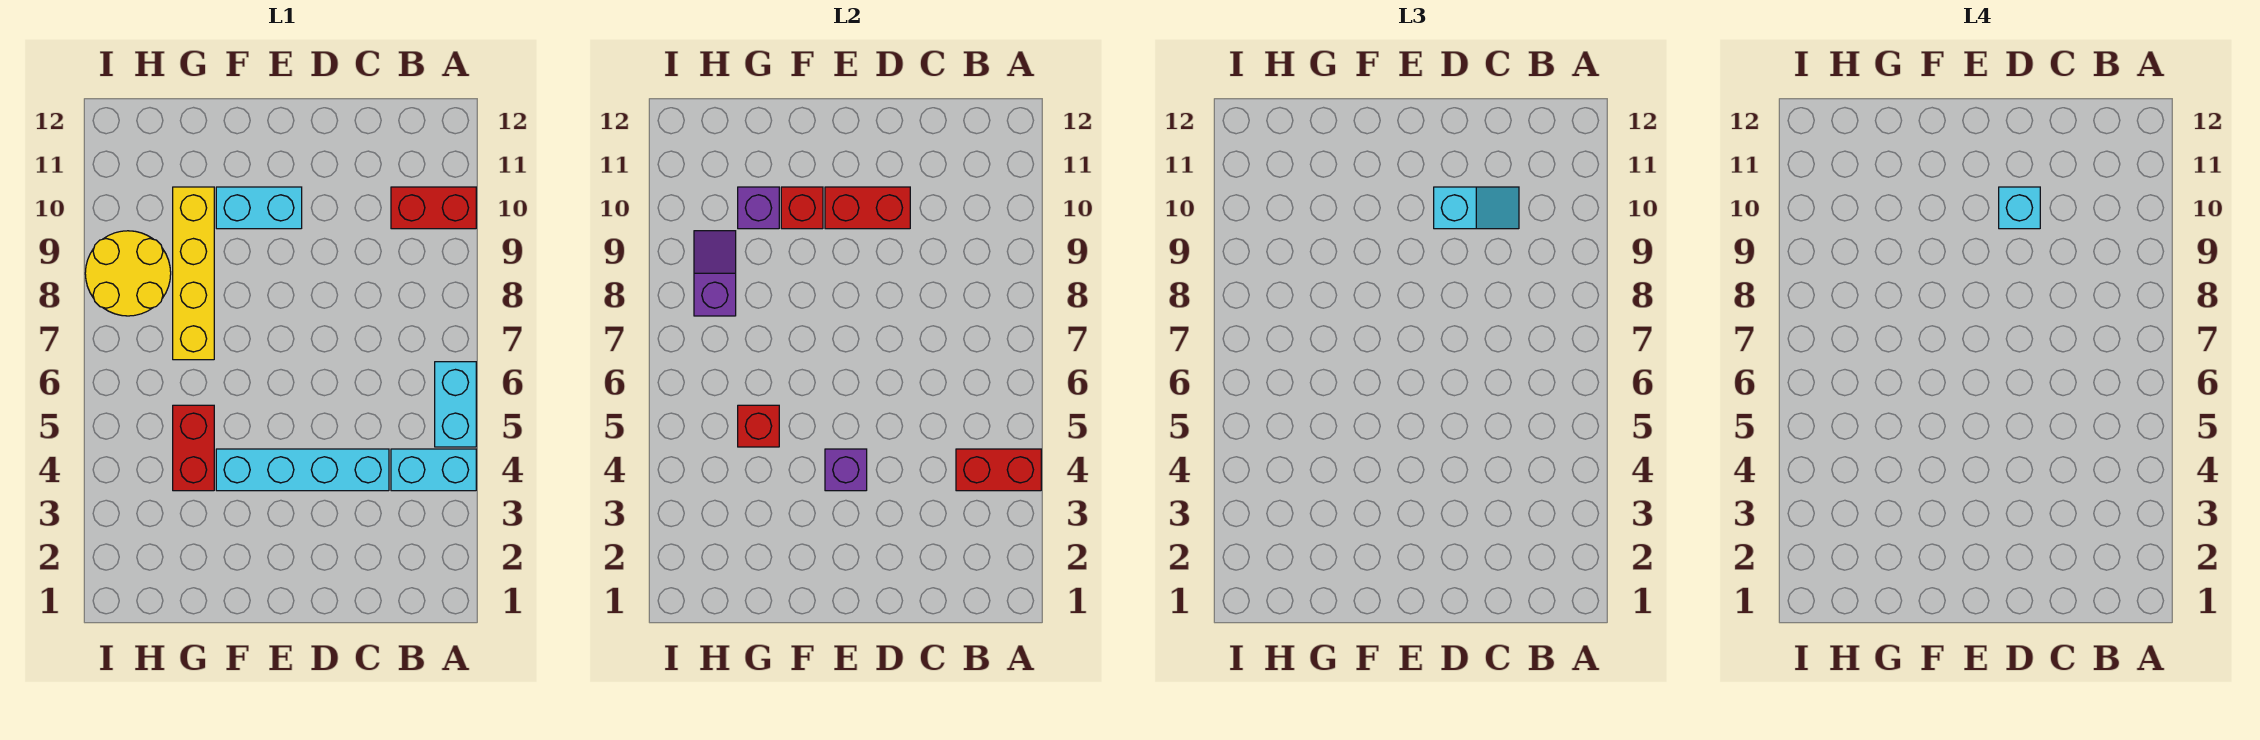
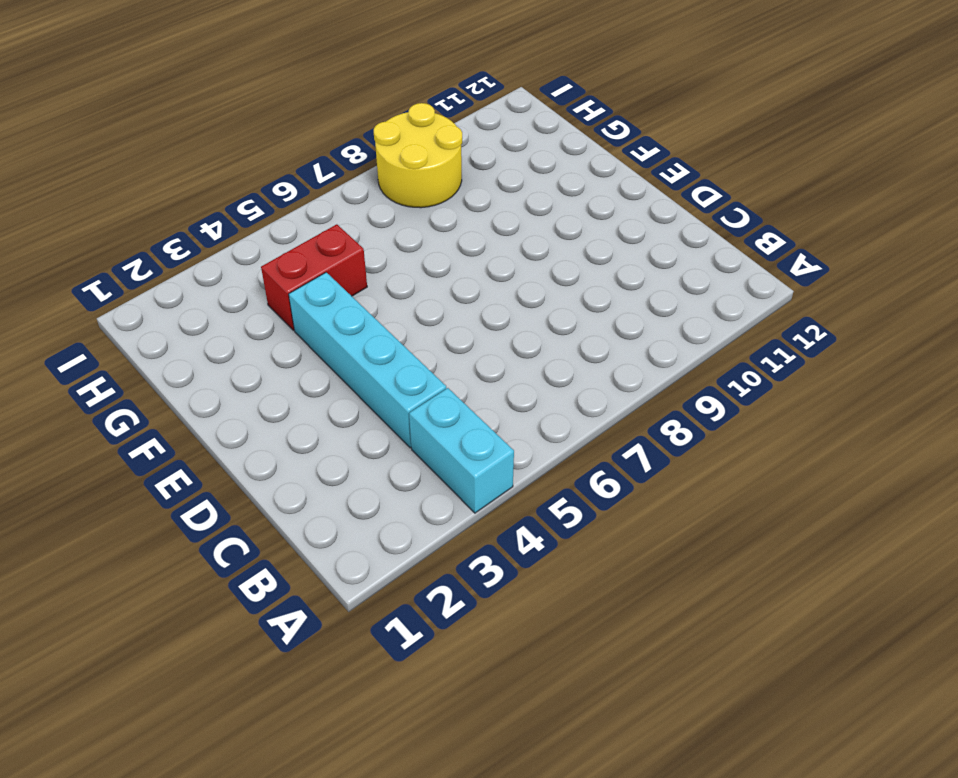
none -> cyan brick A5:A6 level 1
none -> red brick A10:B10 level 1
none -> cyan brick E10:F10 level 1

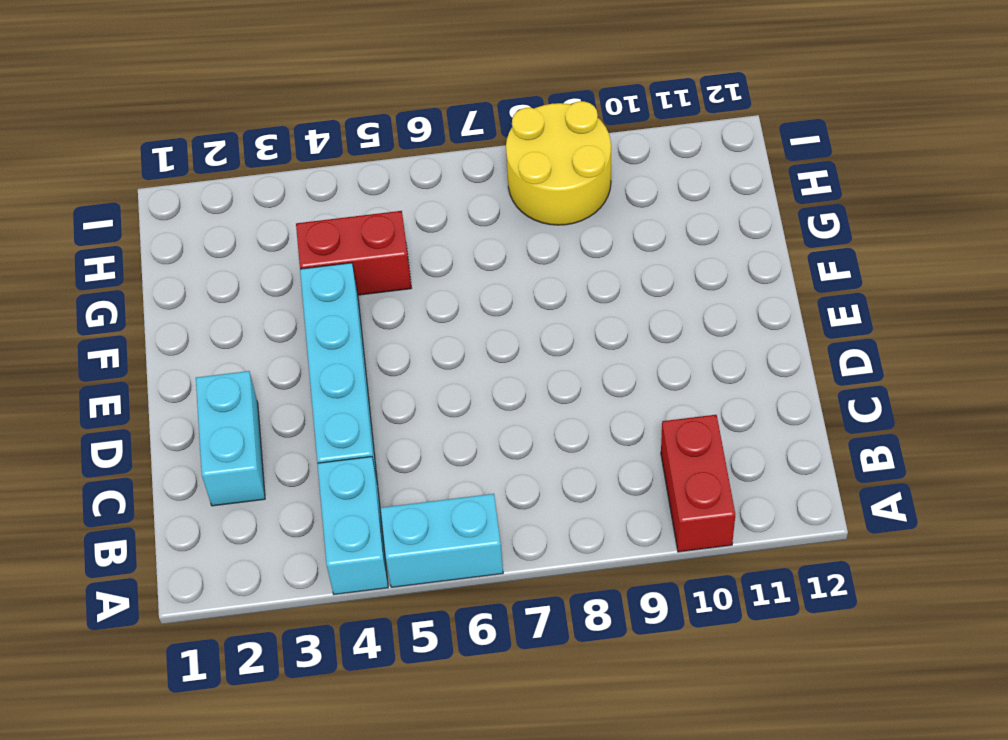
cyan brick C2:D2 level 1 -> cyan brick E10:F10 level 1
none -> yellow brick G7:G10 level 1
none -> red brick A4:B4 level 2
none -> red brick D10:E10 level 2

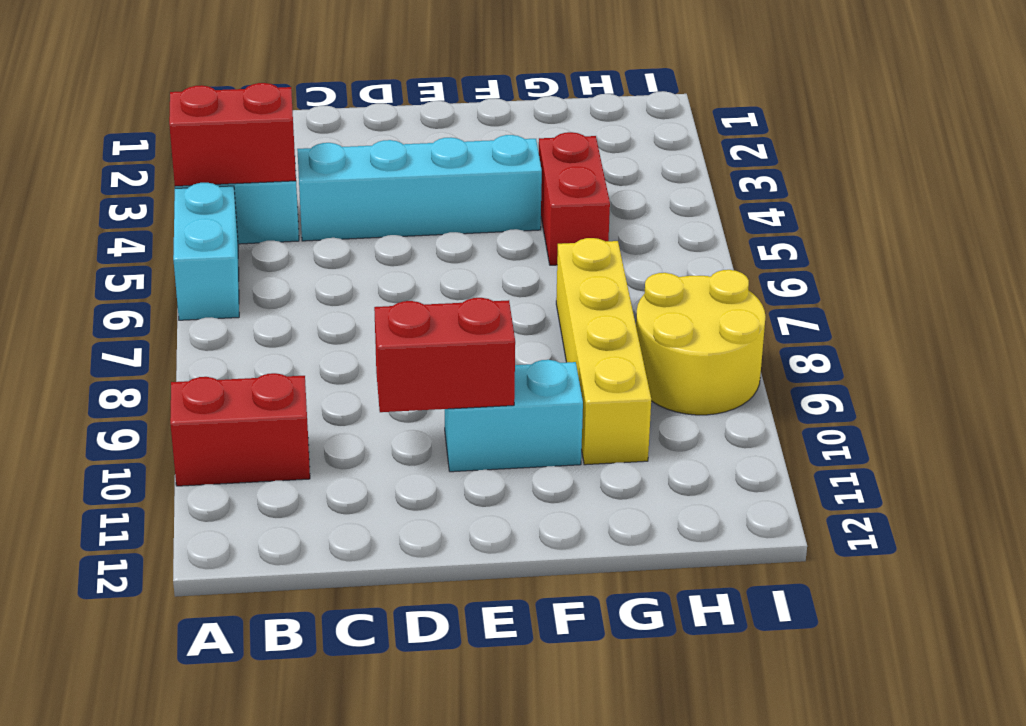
none -> purple brick E4 level 2
none -> red brick F10 level 2
none -> red brick G5 level 2

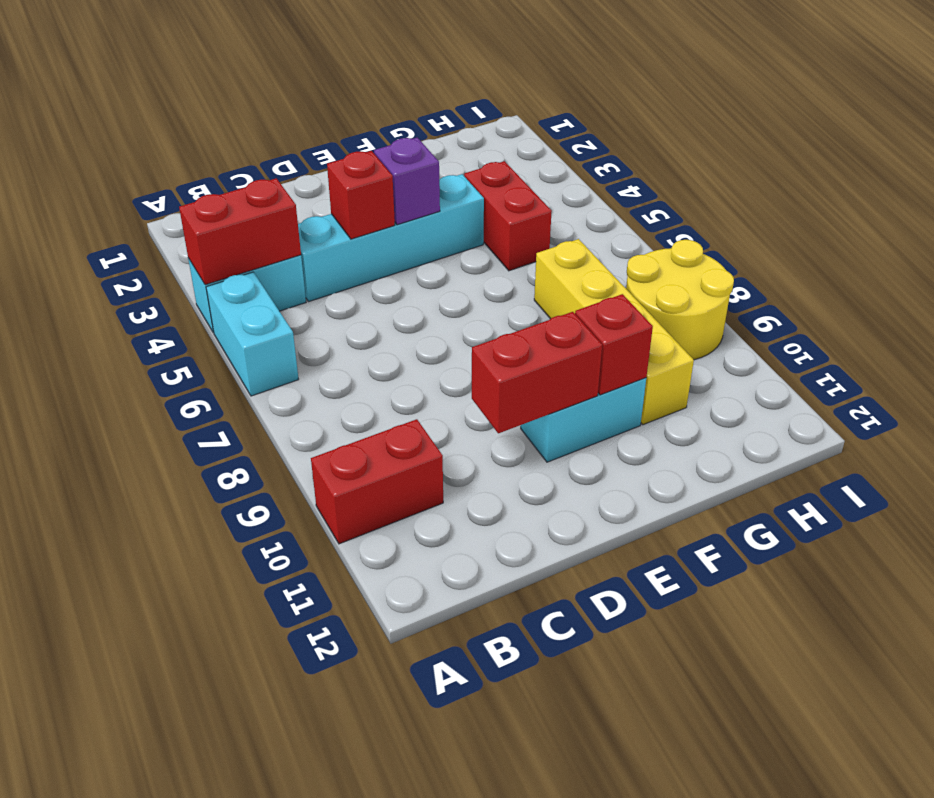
red brick D4 level 2 -> red brick G5 level 2
none -> purple brick G10 level 2
none -> purple slope H8:H9 level 2 top 8
none -> cyan slope C10:D10 level 3 top D

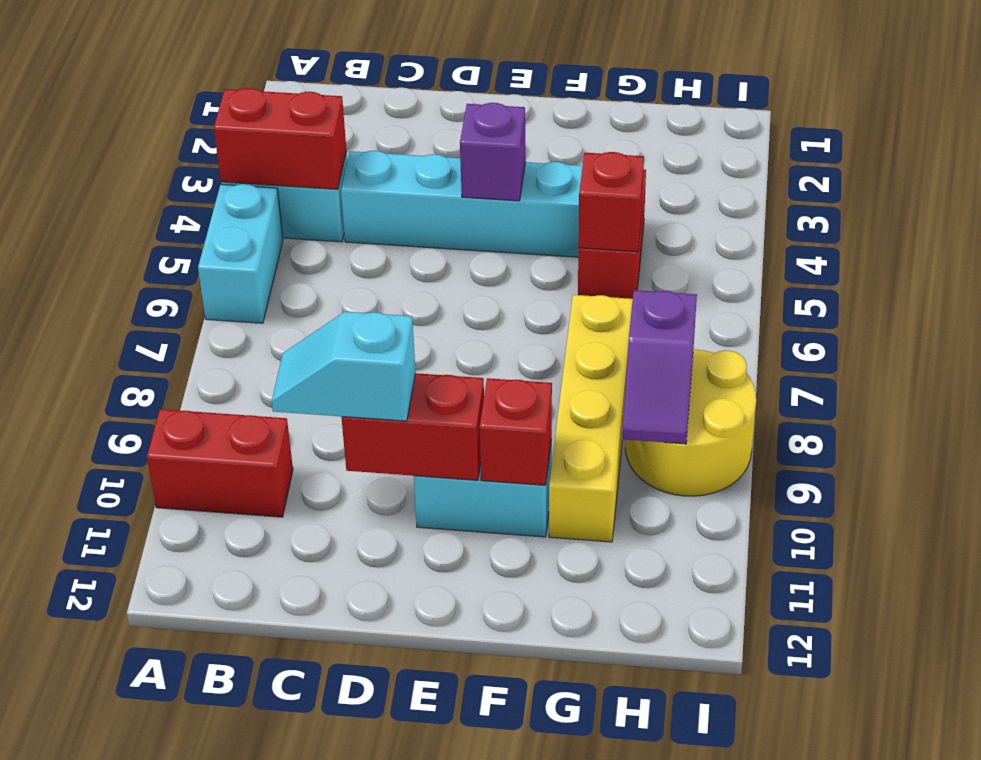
none -> purple brick G10 level 2
none -> cyan brick D10 level 4

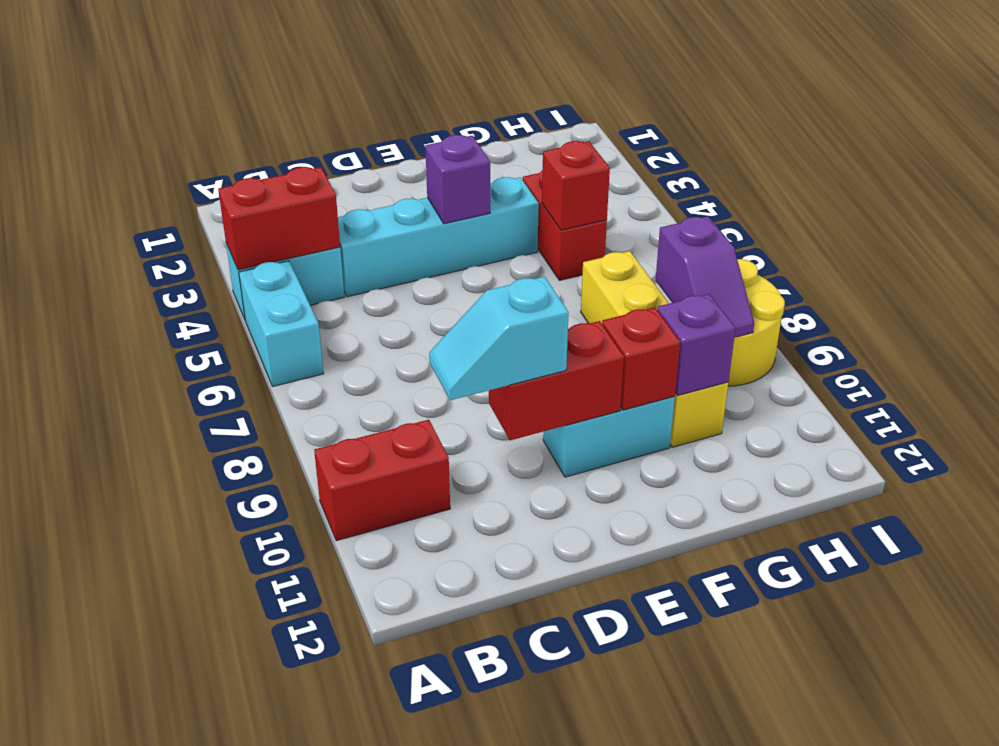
none -> cyan brick D10 level 4

